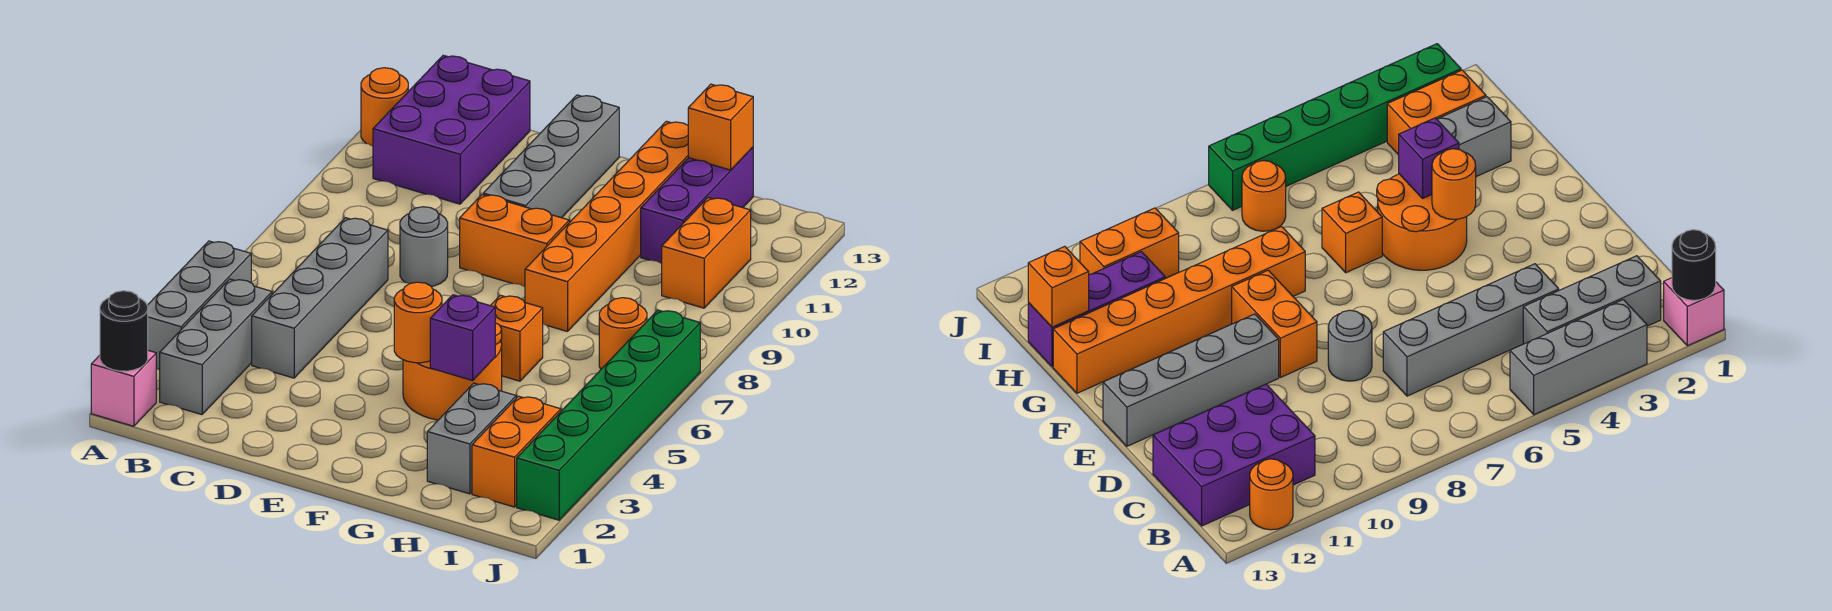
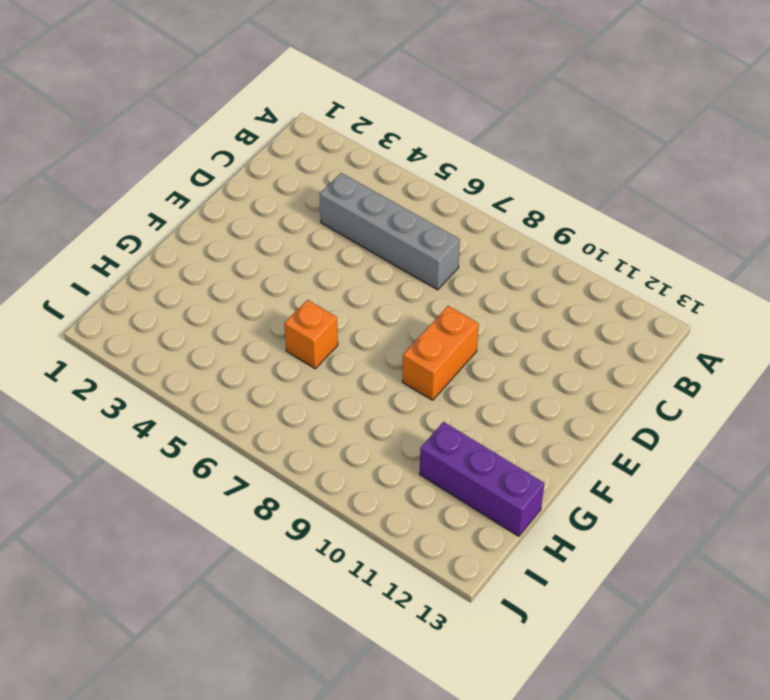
none -> pink brick A1 level 1
none -> grey brick A3:A5 level 1
none -> orange round brick A12 level 1

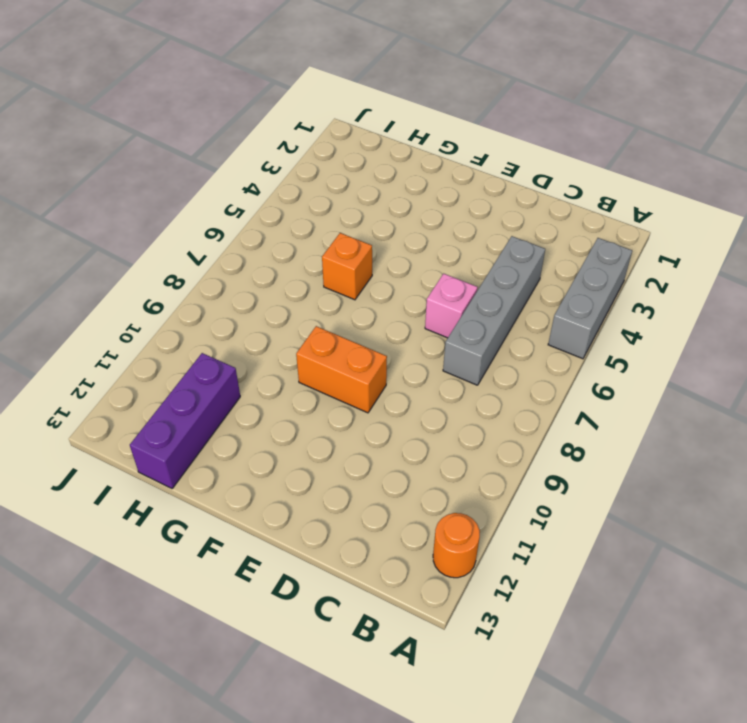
pink brick D6 level 1 -> pink brick A1 level 1
none -> grey brick B2:B4 level 1
none -> purple brick B11:C13 level 1
none -> grey round brick D8 level 1

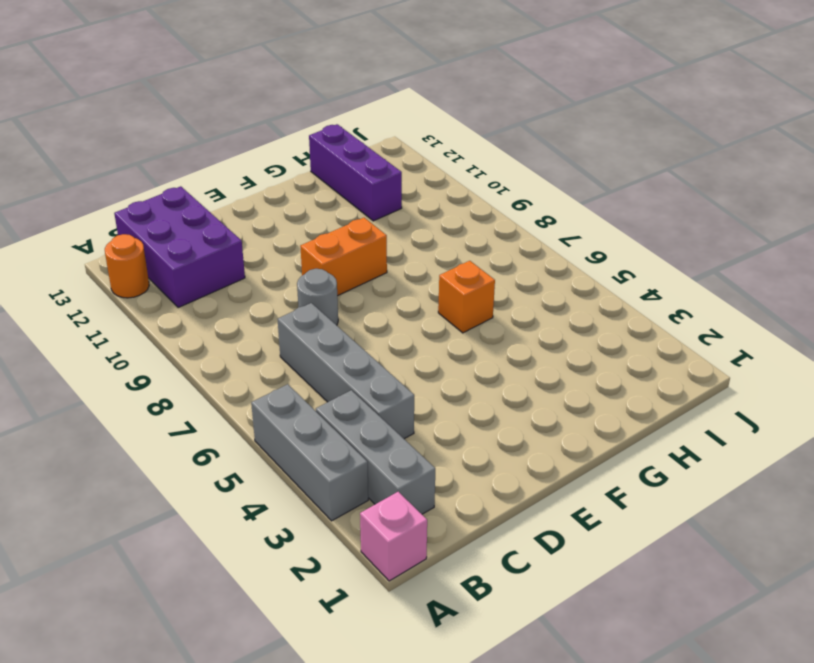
none -> grey brick E10:E13 level 1
none -> orange round brick F4:G5 level 1
none -> orange brick G8:G13 level 1

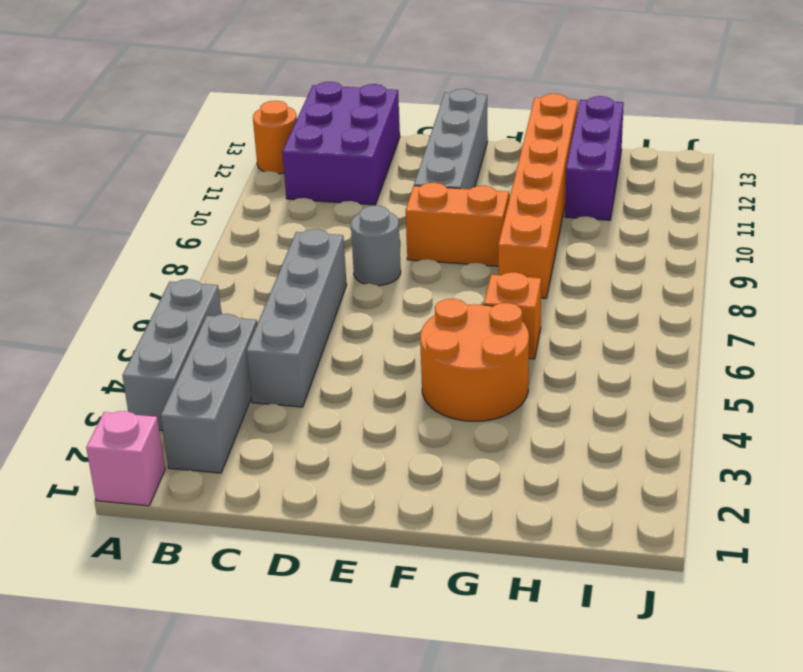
none -> grey brick H2:H3 level 1
none -> orange brick I2:I3 level 1
none -> orange round brick I7 level 1

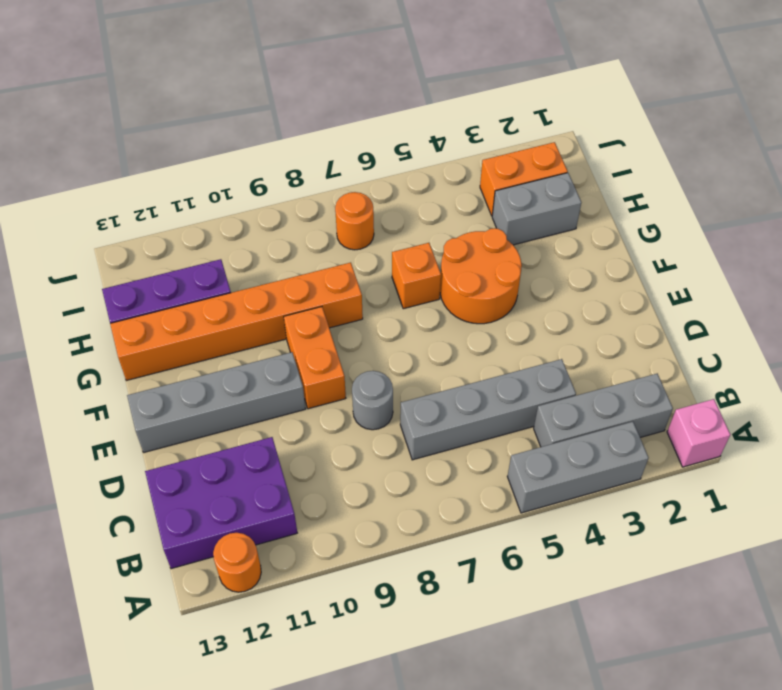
none -> orange brick I10:I11 level 1
none -> green brick J2:J7 level 1
none -> black round brick A1 level 2

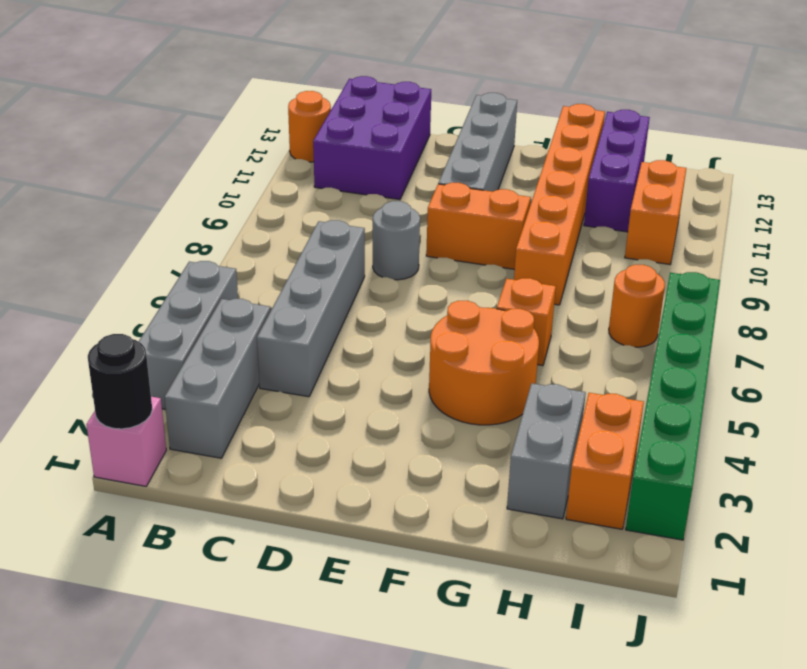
none -> orange round brick F4 level 2
none -> purple brick G4 level 2
none -> orange brick H13 level 2

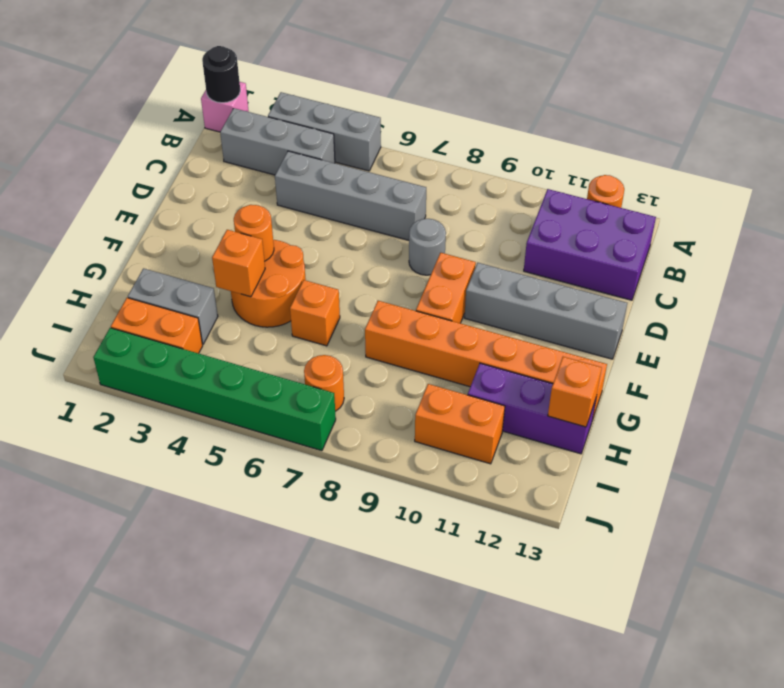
orange brick G4 level 2 -> purple brick G4 level 2

